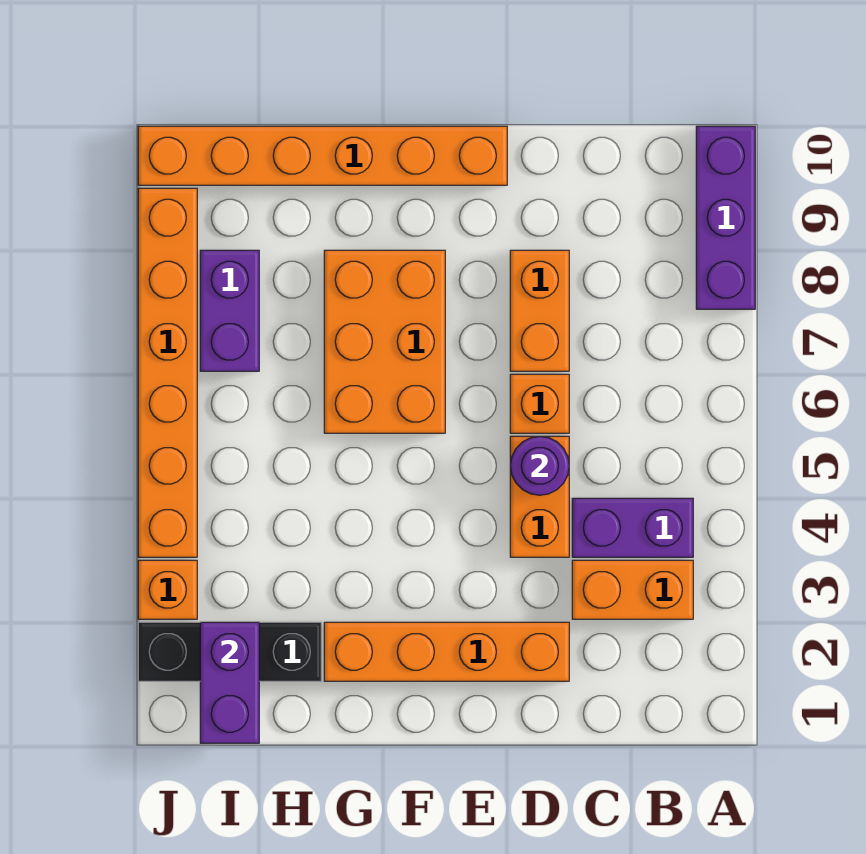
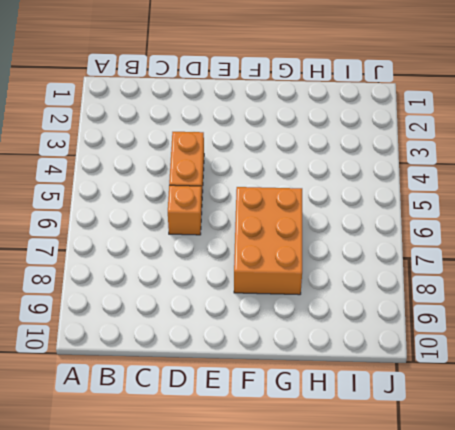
none -> purple brick A8:A10 level 1
none -> orange brick B3:C3 level 1
none -> purple brick B4:C4 level 1

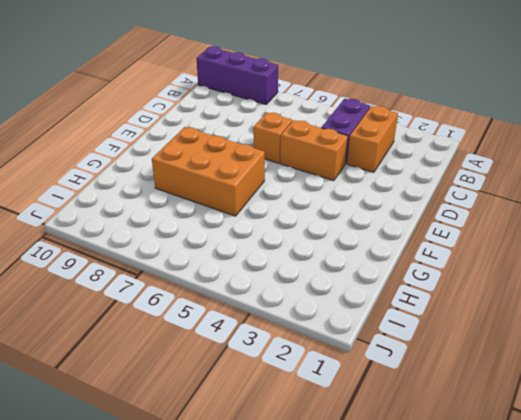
none -> orange brick D2:G2 level 1
none -> orange brick D7:D8 level 1
none -> orange brick E10:J10 level 1

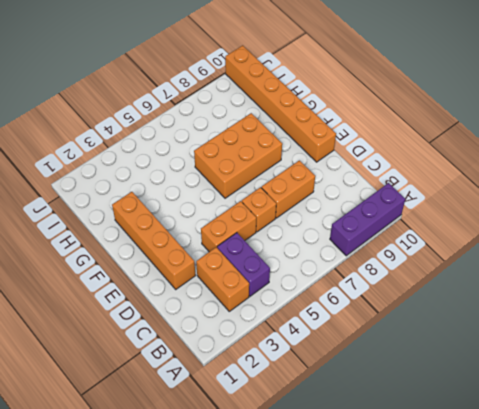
none -> black brick H2:J2 level 1
none -> purple brick I7:I8 level 1
none -> orange brick J3 level 1

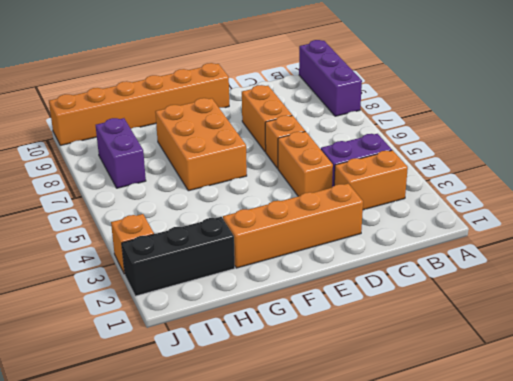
none -> orange brick J4:J9 level 1
none -> purple round brick D5 level 2
none -> purple brick I1:I2 level 2

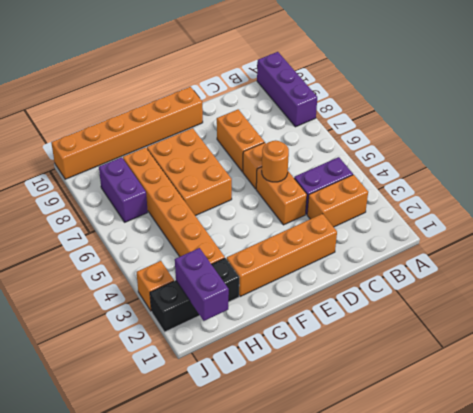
orange round brick D5 level 2 -> purple round brick D5 level 2
orange brick H3:H8 level 1 -> orange brick J4:J9 level 1

